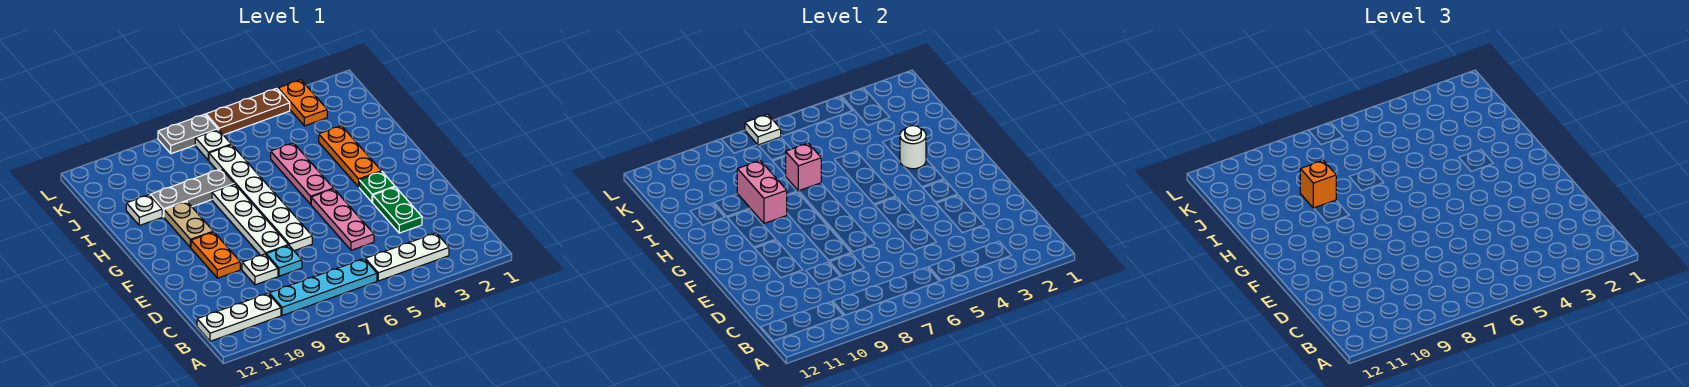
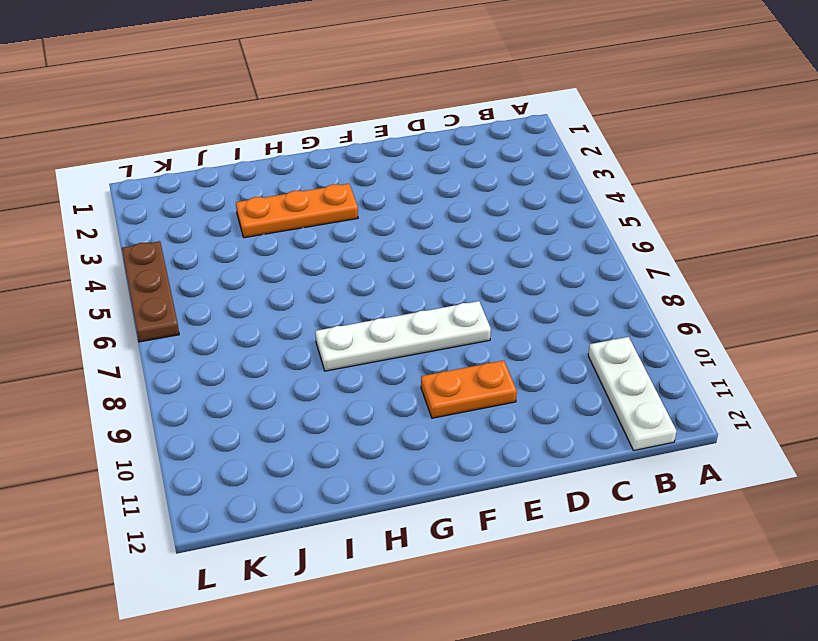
none -> white plate B3:B5 level 1
none -> cyan plate B6:B9 level 1
none -> green plate D3:E3 level 1

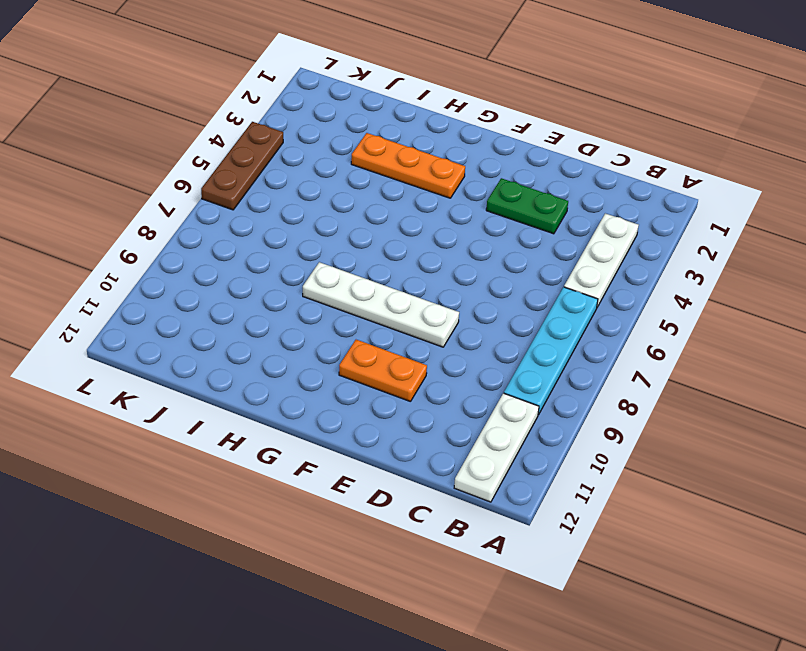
none -> pink plate D5:F5 level 1
none -> cyan plate D8 level 1
none -> white plate D9 level 1

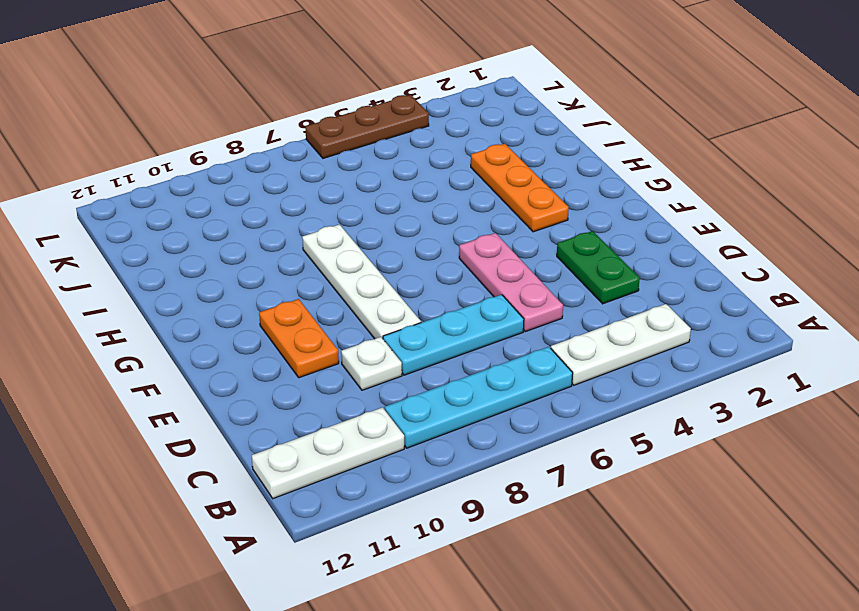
cyan plate D6:D8 level 1 -> cyan plate D8 level 1
none -> white plate E7:J7 level 1
none -> green plate F3 level 1
none -> pink plate G5:I5 level 1

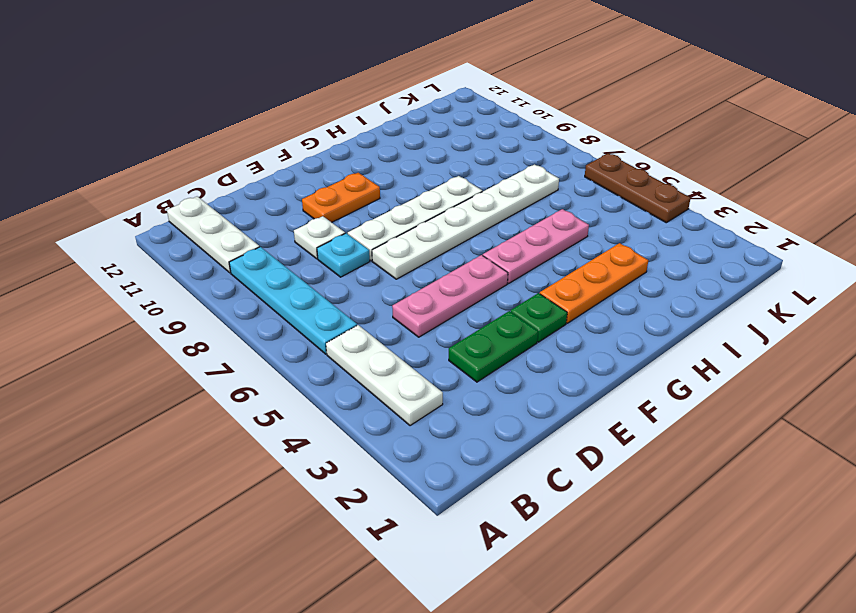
none -> tan plate G10:H10 level 1
none -> grey plate I8:I10 level 1
none -> white plate I11 level 1

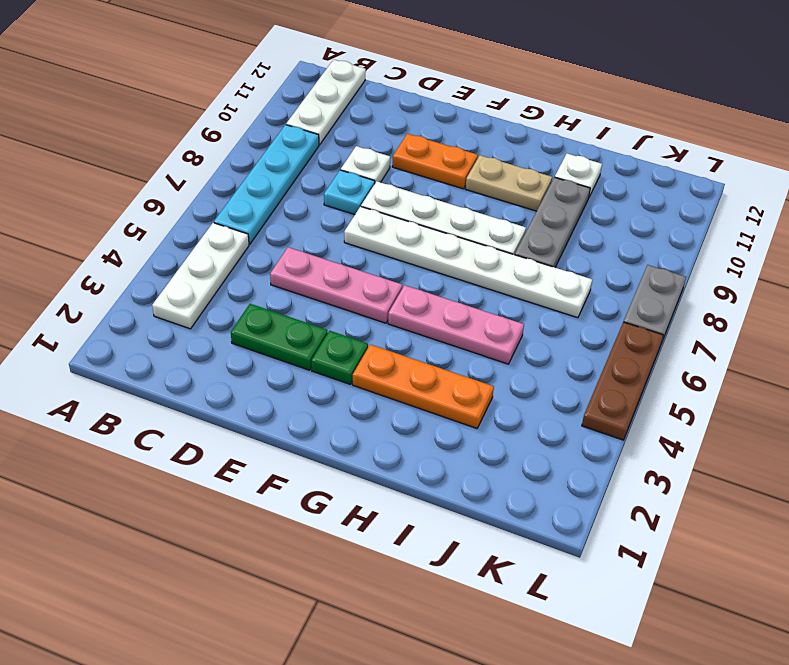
none -> orange plate K3:L3 level 1
none -> white plate K7 level 1
none -> white round brick H3 level 2

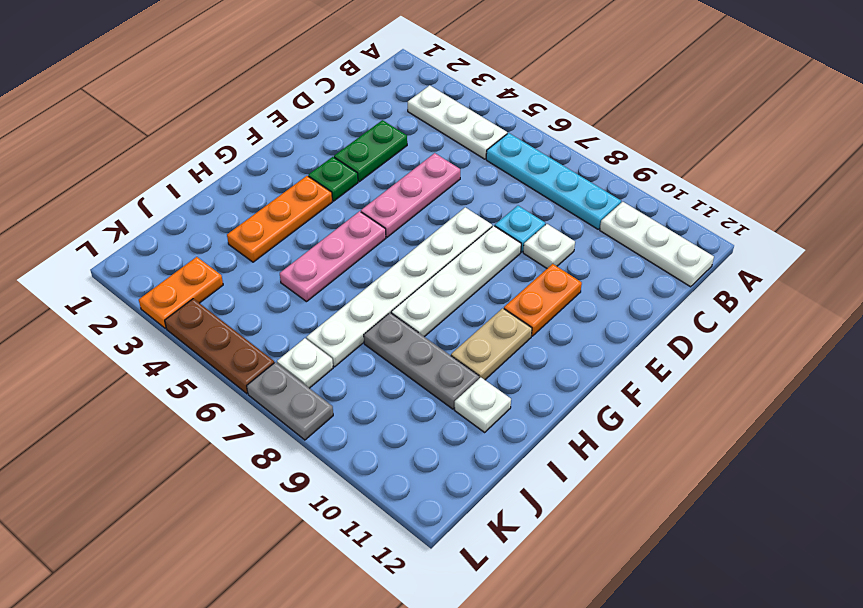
none -> white round brick H3 level 2
none -> pink brick H9:I9 level 2
none -> pink brick I7 level 2

